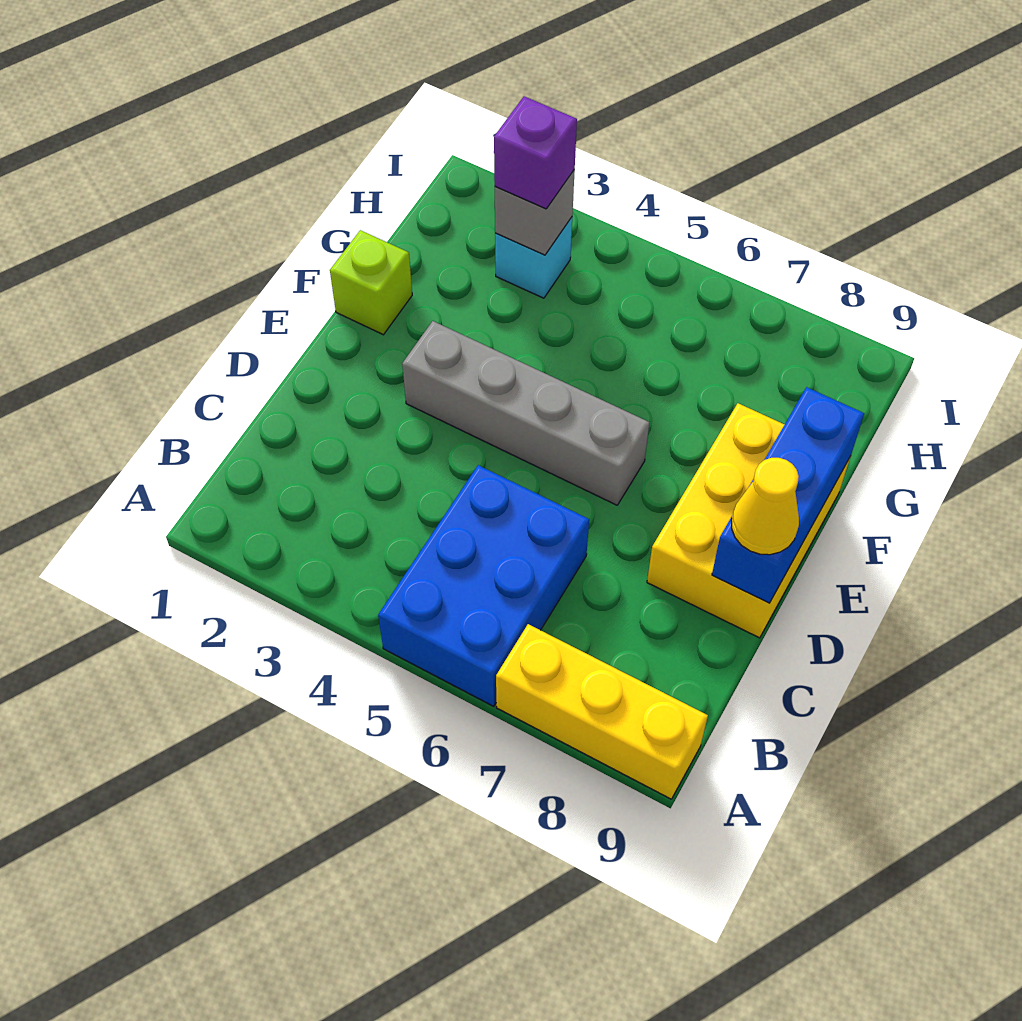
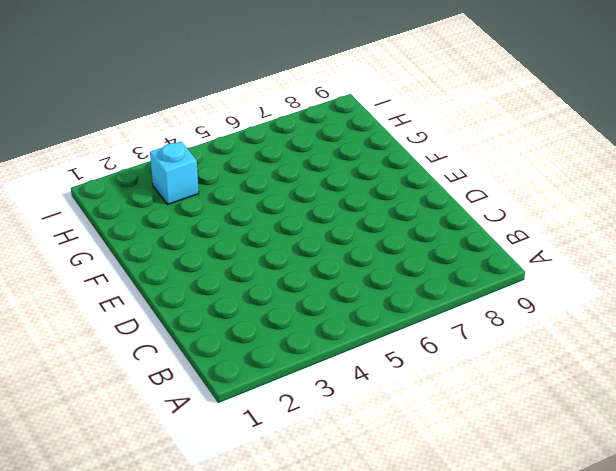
none -> blue brick A5:C6 level 1
none -> yellow brick A7:A9 level 1

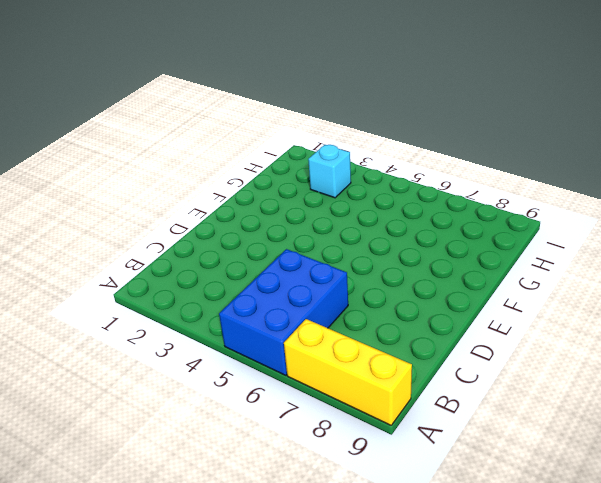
none -> yellow brick D8:F9 level 1
none -> grey brick E3:E6 level 1

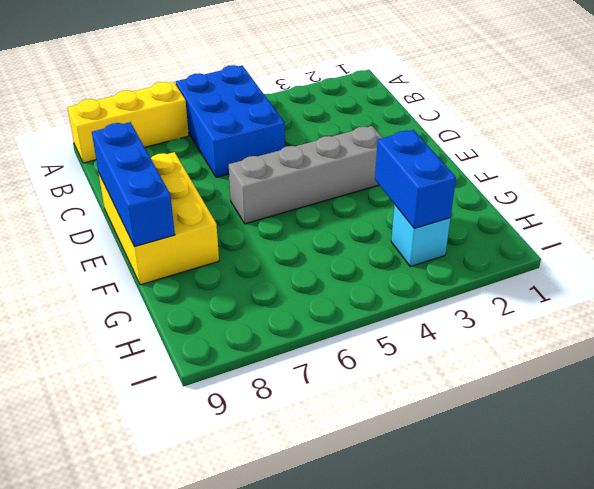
blue brick G3:H3 level 2 -> grey brick H3 level 2
none -> lime brick F1 level 1
none -> yellow cone D9 level 3

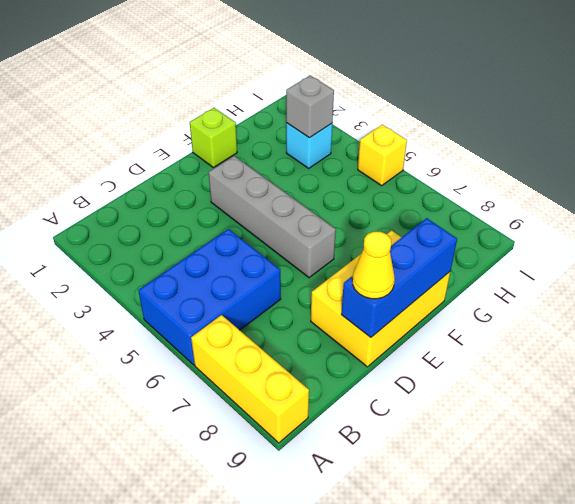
yellow brick I5 level 1 -> none
none -> purple brick H3 level 3

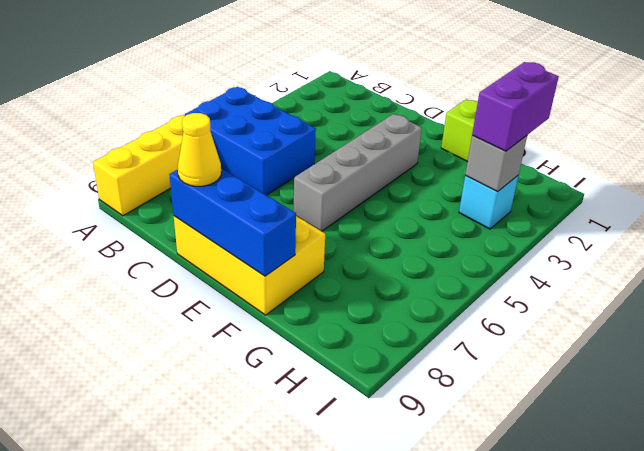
purple brick H2:H3 level 3 -> purple brick H3 level 3

